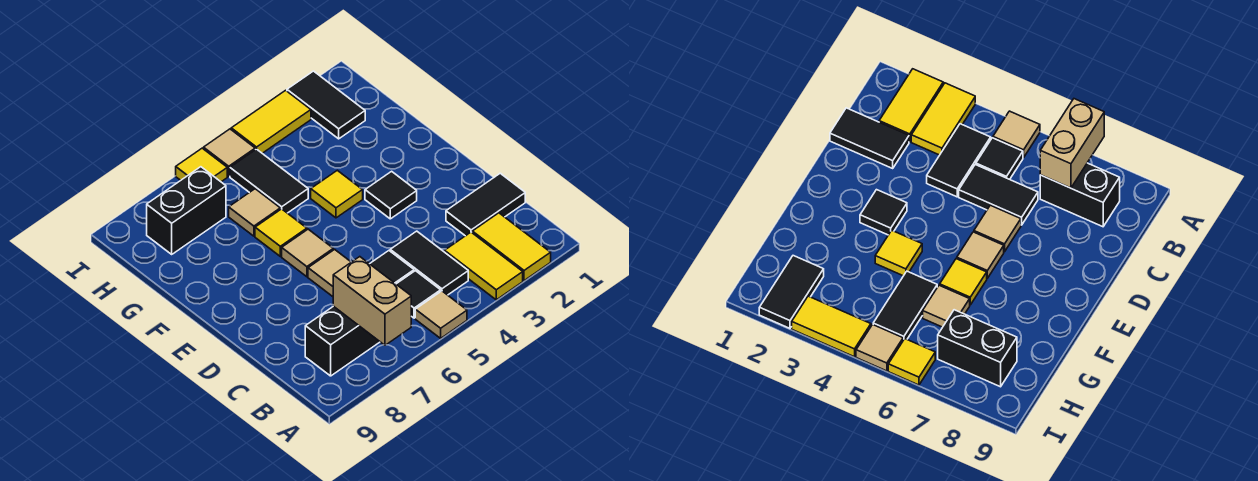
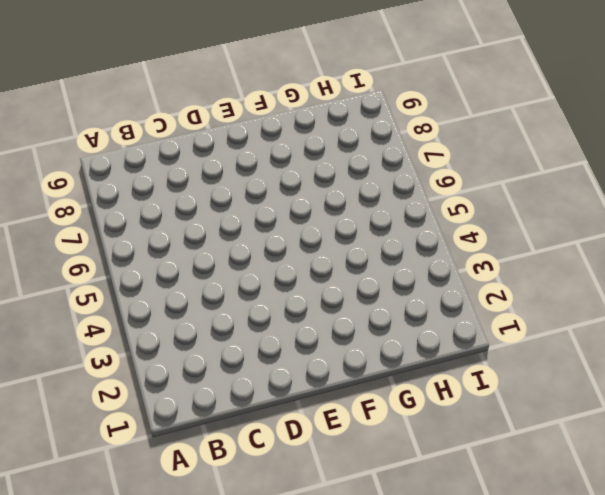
none -> yellow tile A2:B2 level 1
none -> yellow tile A3:B3 level 1
none -> tan tile A5 level 1

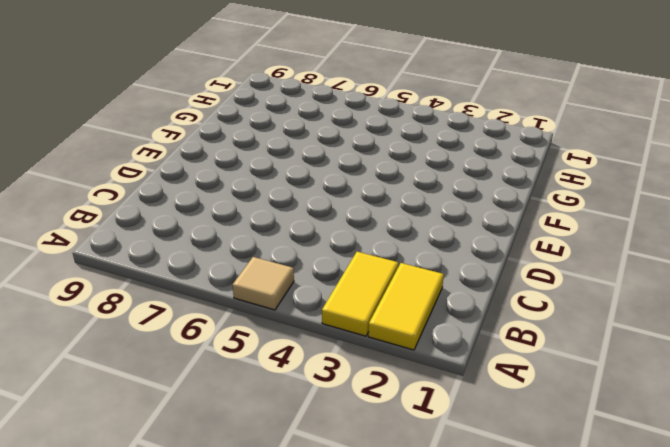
none -> black tile B4:C4 level 1
none -> black tile B5 level 1
none -> black brick B7:B8 level 1

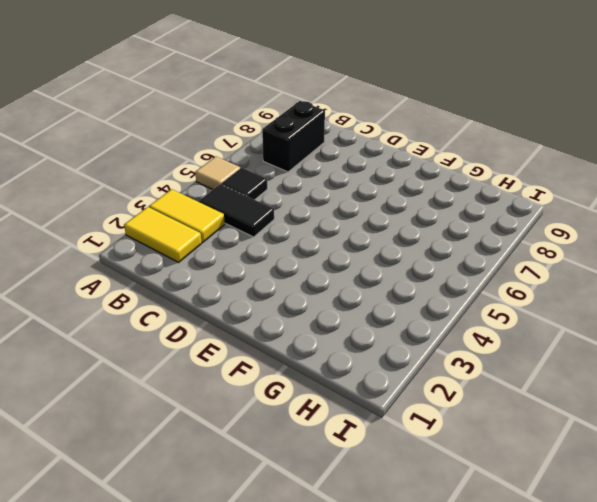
none -> black tile C1:C2 level 1
none -> black tile C5:C6 level 1
none -> tan tile D6 level 1

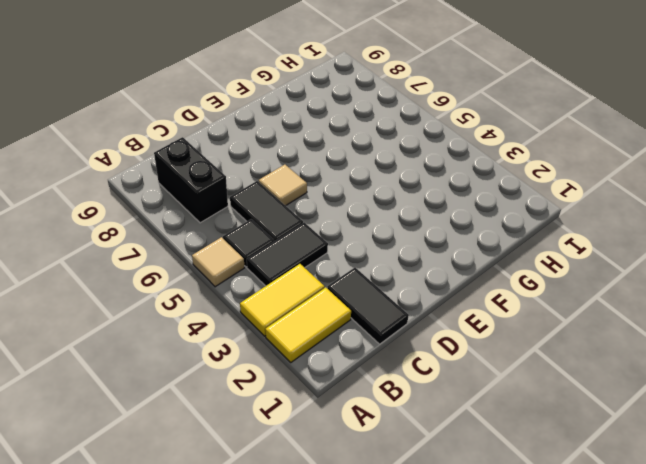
none -> black tile E3 level 1
none -> tan tile E6 level 1
none -> yellow tile F4 level 1

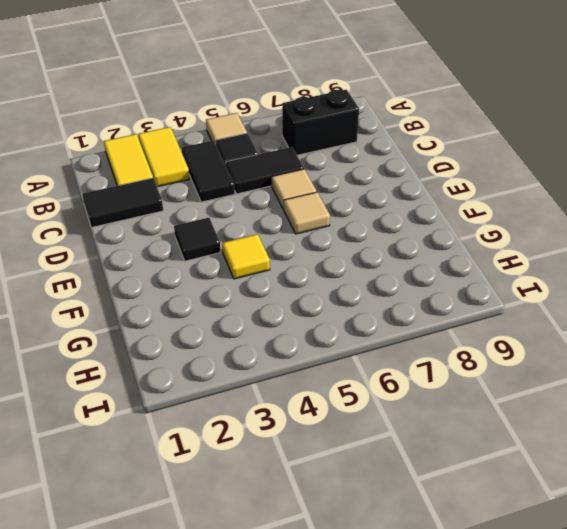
none -> yellow tile F6 level 1
none -> black tile G5:H5 level 1
none -> tan tile G6 level 1

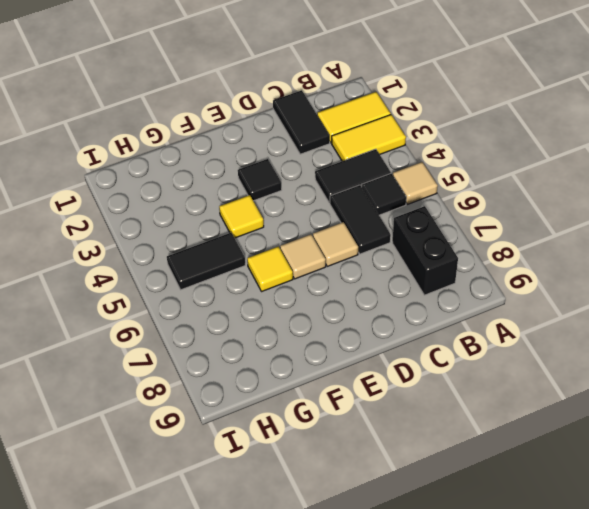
none -> tan tile G6 level 1
none -> black tile H2:I2 level 1
none -> black brick H7:H8 level 1

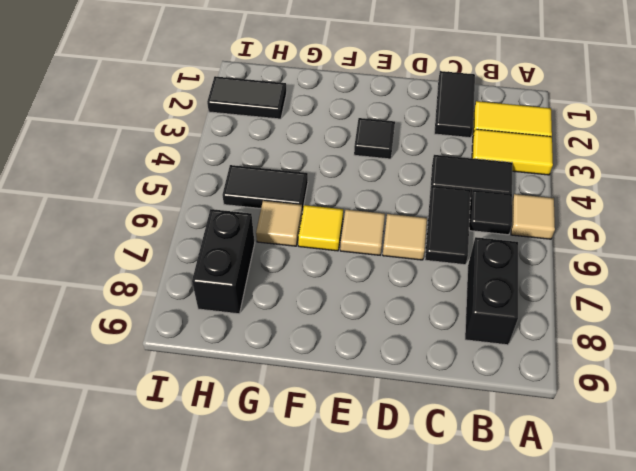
none -> yellow tile F4 level 1
none -> yellow tile I3:I4 level 1
none -> tan tile I5 level 1

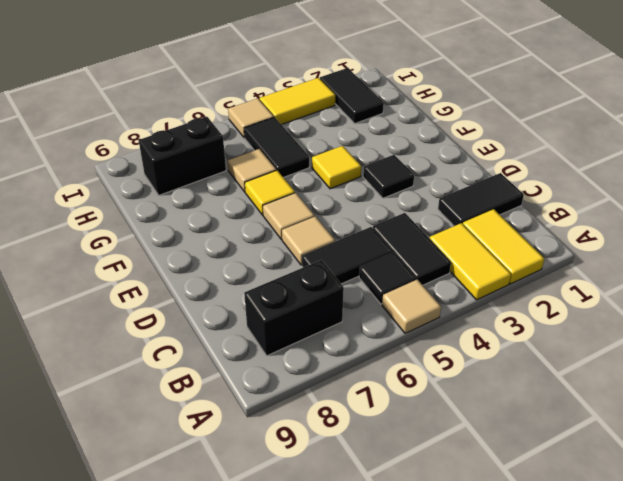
none -> yellow tile I6 level 1
none -> tan brick A7:B7 level 2

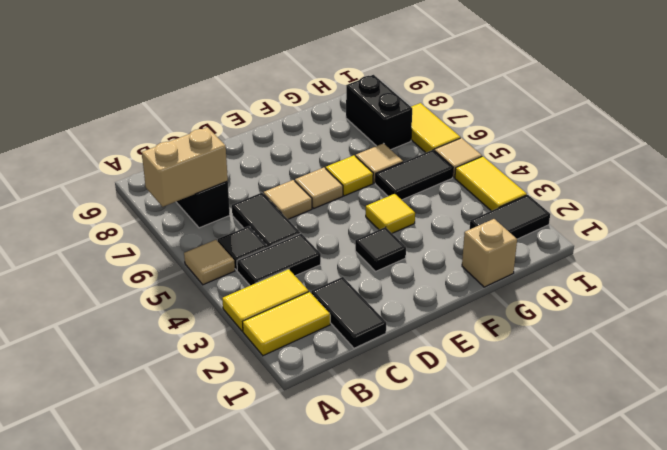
tan brick G1 level 1 -> none
yellow tile I6:I7 level 1 -> yellow tile I6 level 1

